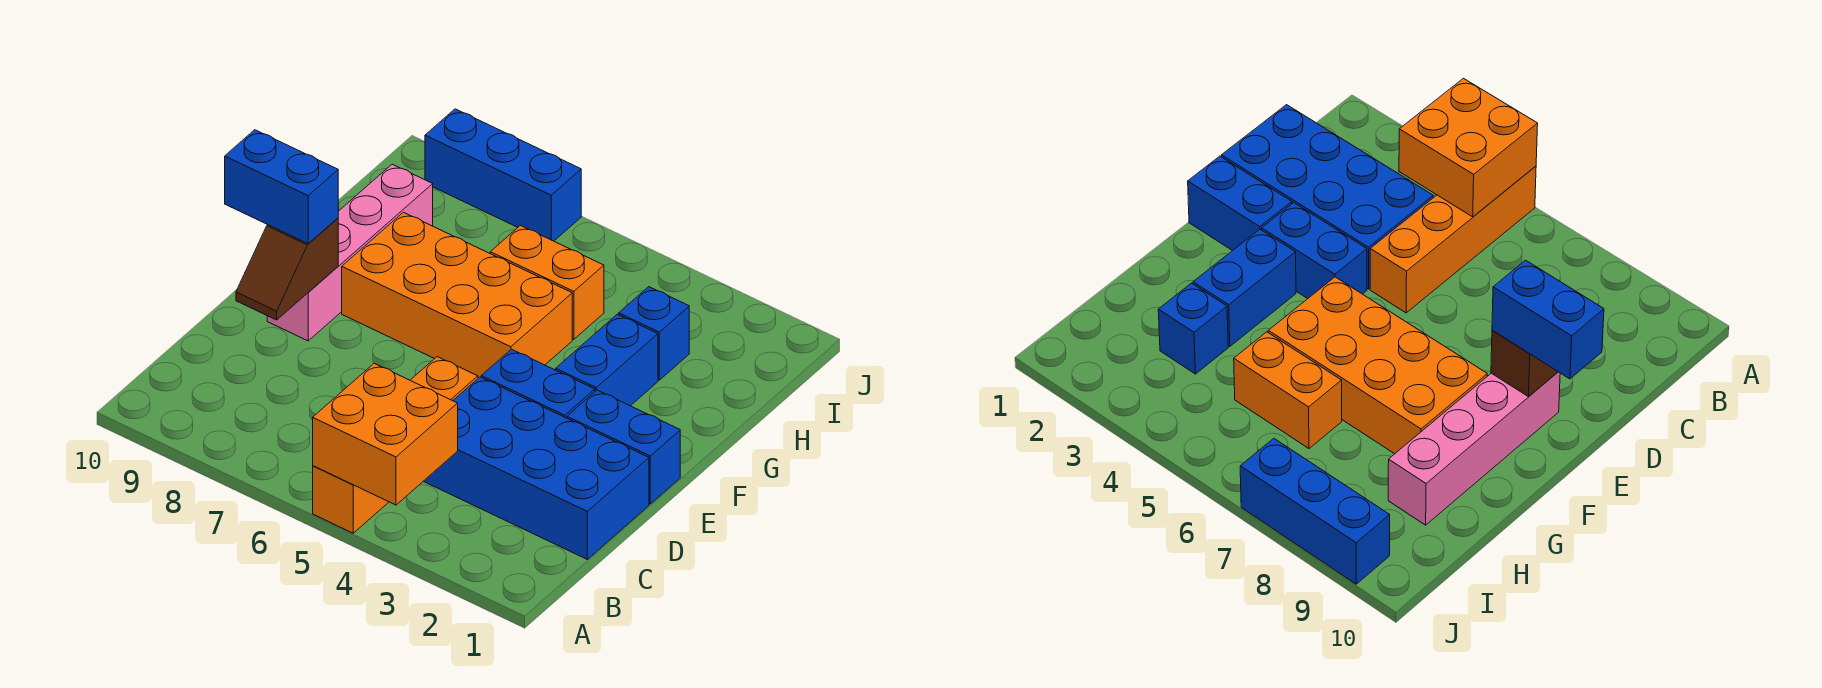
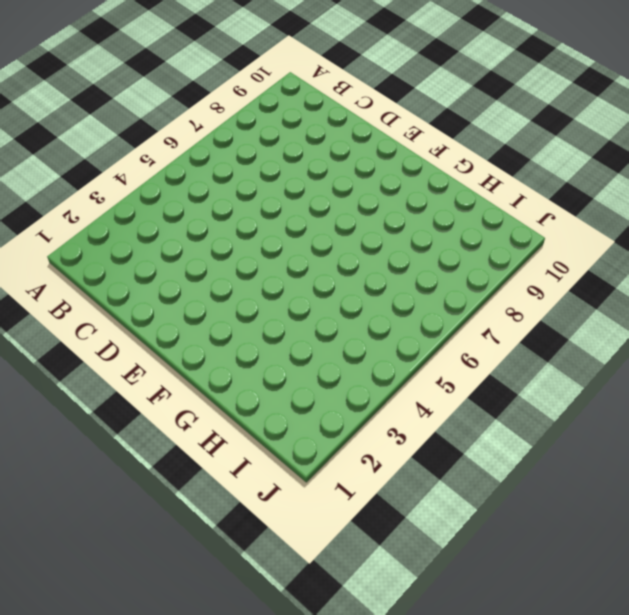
none -> orange brick A5:D5 level 1
none -> blue brick C1:D4 level 1
none -> blue brick E1:E2 level 1

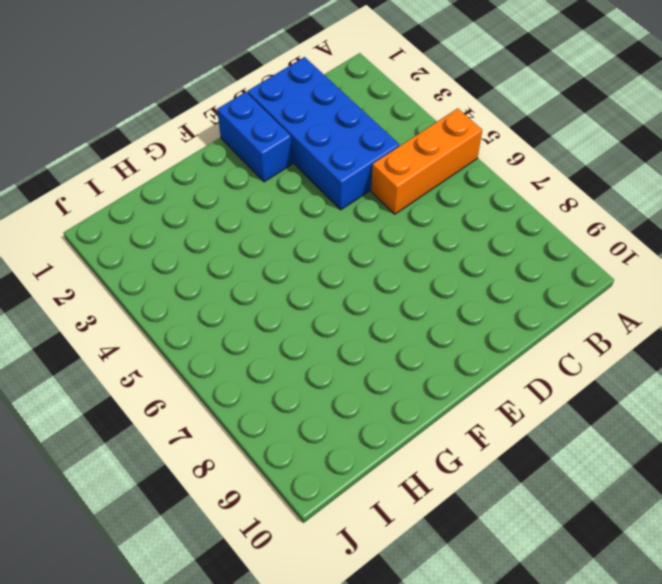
orange brick A5:C5 level 1 -> orange brick A5:D5 level 1
none -> blue brick E3:E4 level 1
none -> pink brick E9:H9 level 1
none -> blue brick F3:G3 level 1

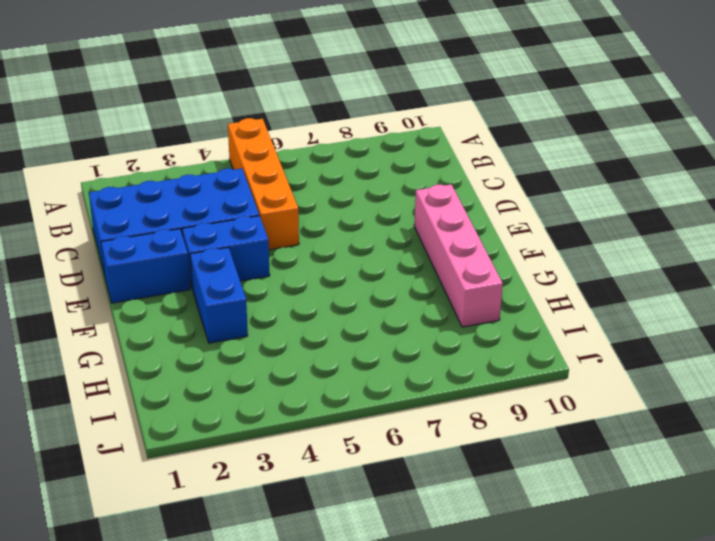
none -> orange brick F5:G8 level 1
none -> blue brick H3 level 1
none -> orange brick H5:H6 level 1

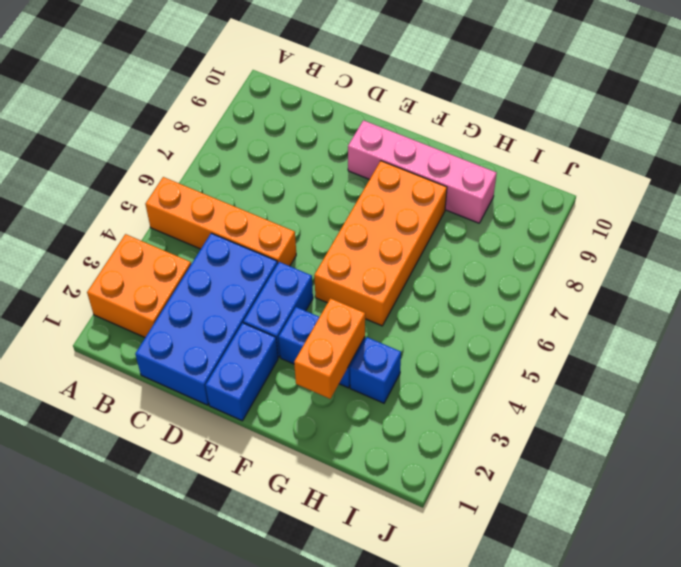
orange brick A2:B3 level 1 -> orange brick A4:B5 level 2
orange brick G2:G3 level 2 -> orange brick H5:H6 level 1
none -> blue brick J7:J9 level 1
none -> brown slope D9:E9 level 2 top E
none -> blue brick E9:E10 level 3

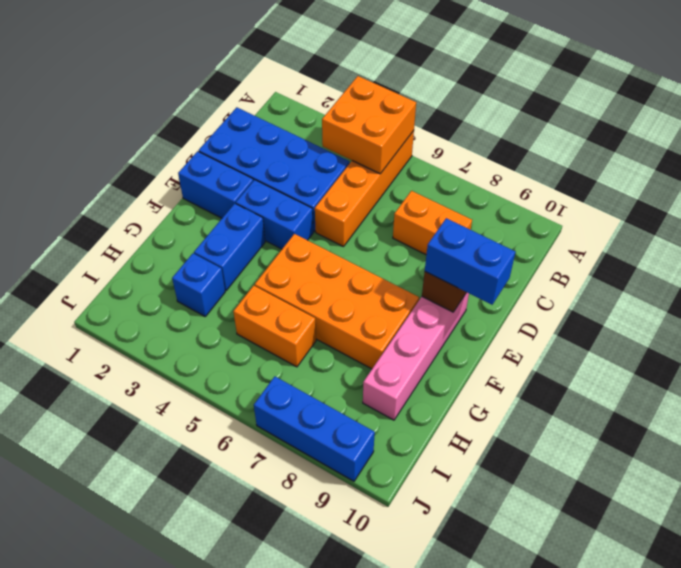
orange brick C7:C8 level 1 -> none

